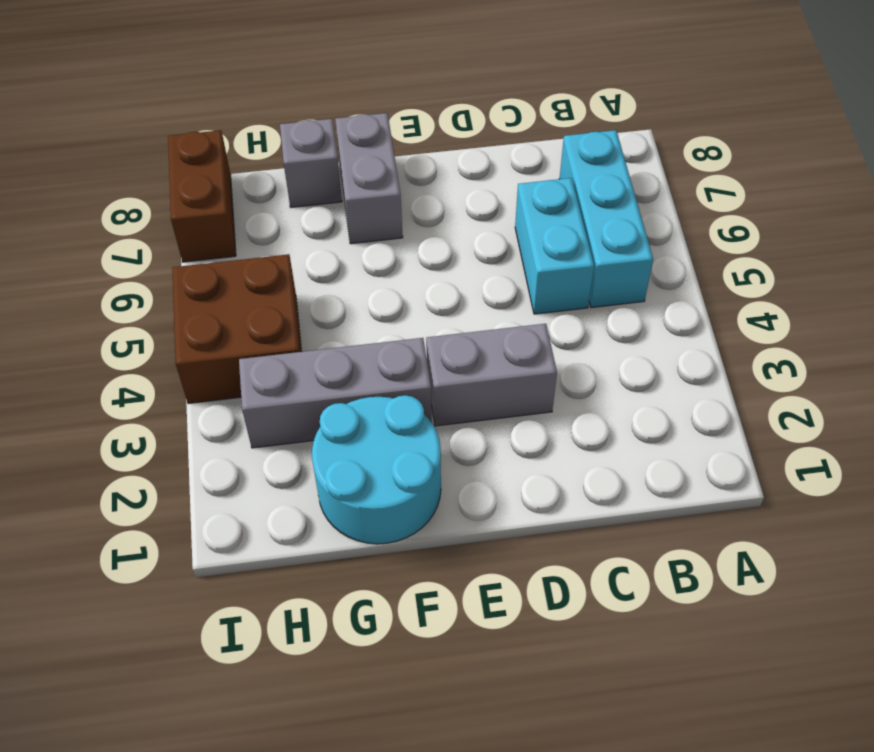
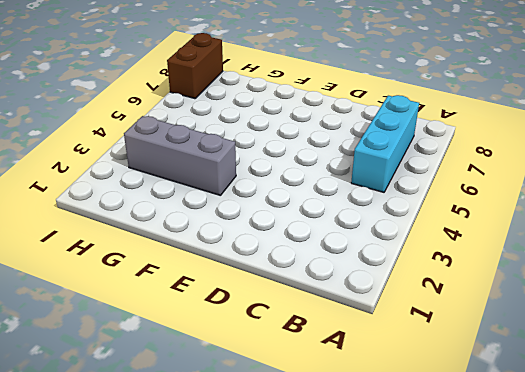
none -> cyan brick C5:C6 level 1
none -> grey brick D3:E3 level 1

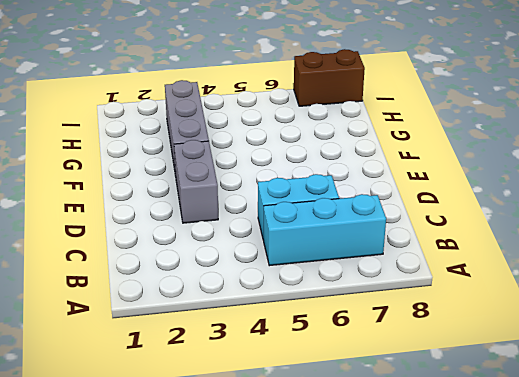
none -> cyan round brick F1:G2 level 1
none -> grey brick F7:F8 level 1

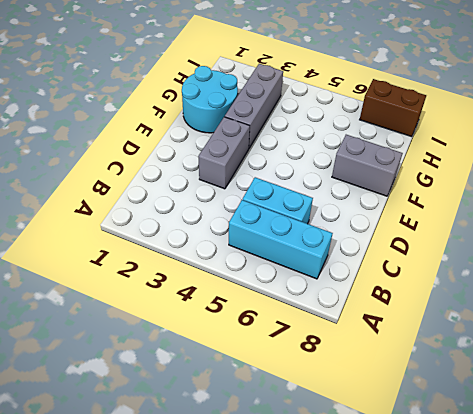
none -> grey brick G8 level 1
none -> brown brick H4:I5 level 1

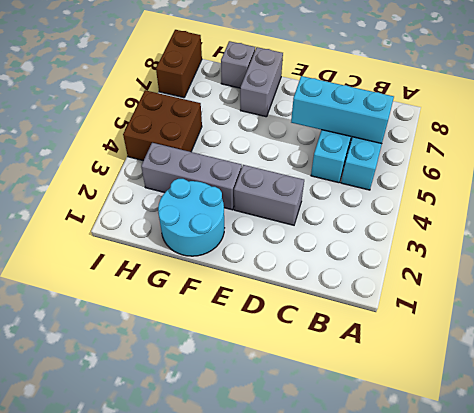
cyan brick B6:D6 level 2 -> none

